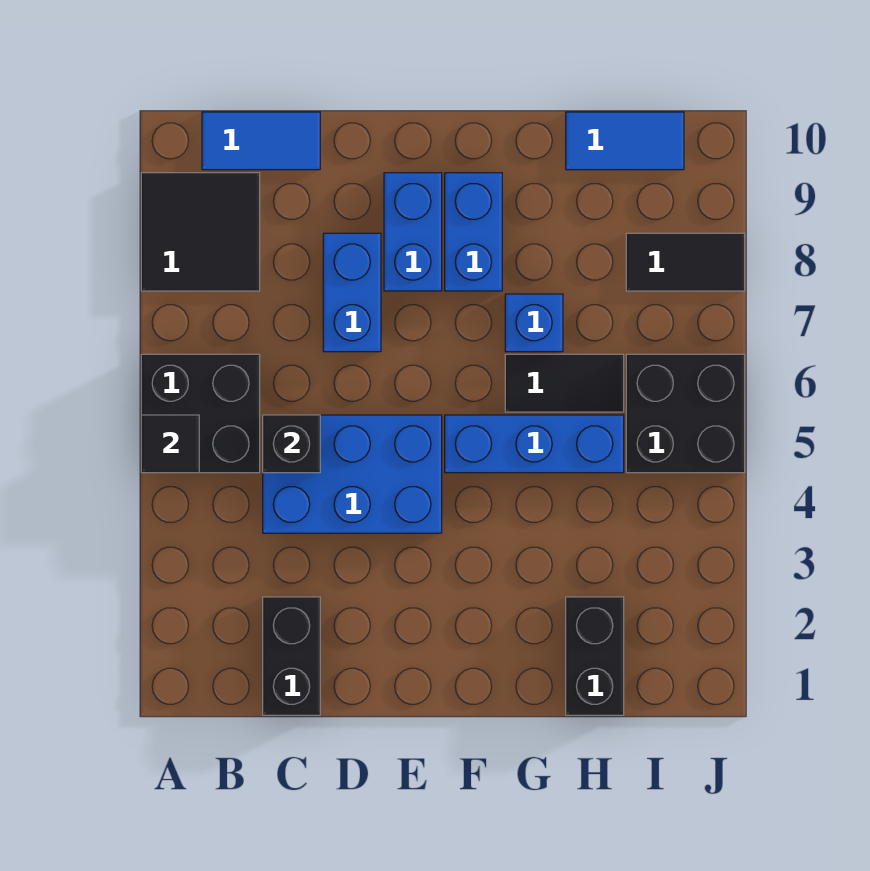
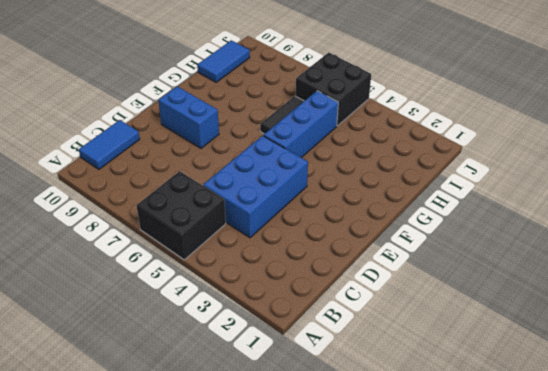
none -> black tile A8:B9 level 1
none -> black brick C1:C2 level 1
none -> blue brick D7:D8 level 1

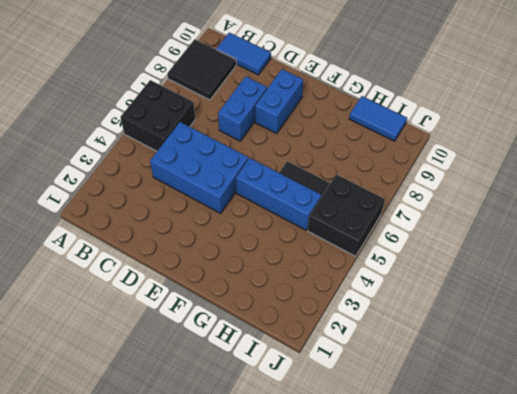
none -> black brick C1:C2 level 1
none -> blue brick F8:F9 level 1
none -> blue brick G7 level 1

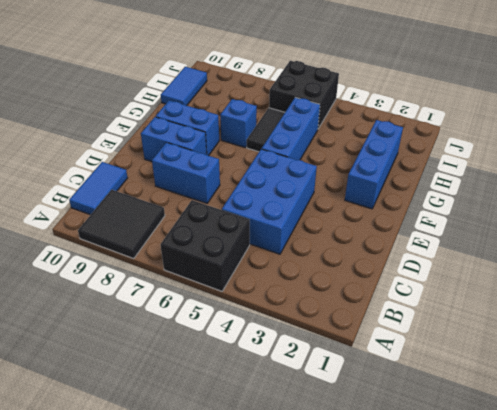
blue brick F2:H2 level 1 -> black brick H1:H2 level 1
none -> black brick C1:C2 level 1
none -> black tile I8:J8 level 1
none -> black tile A5 level 2

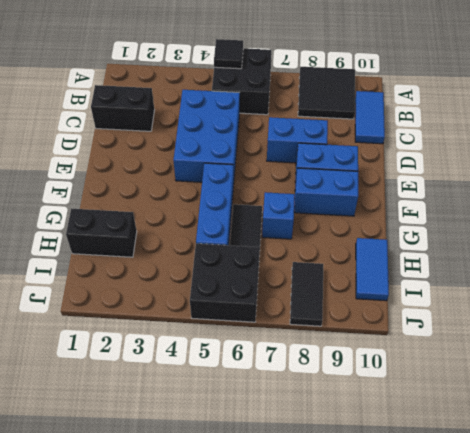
none -> black brick C5 level 2

